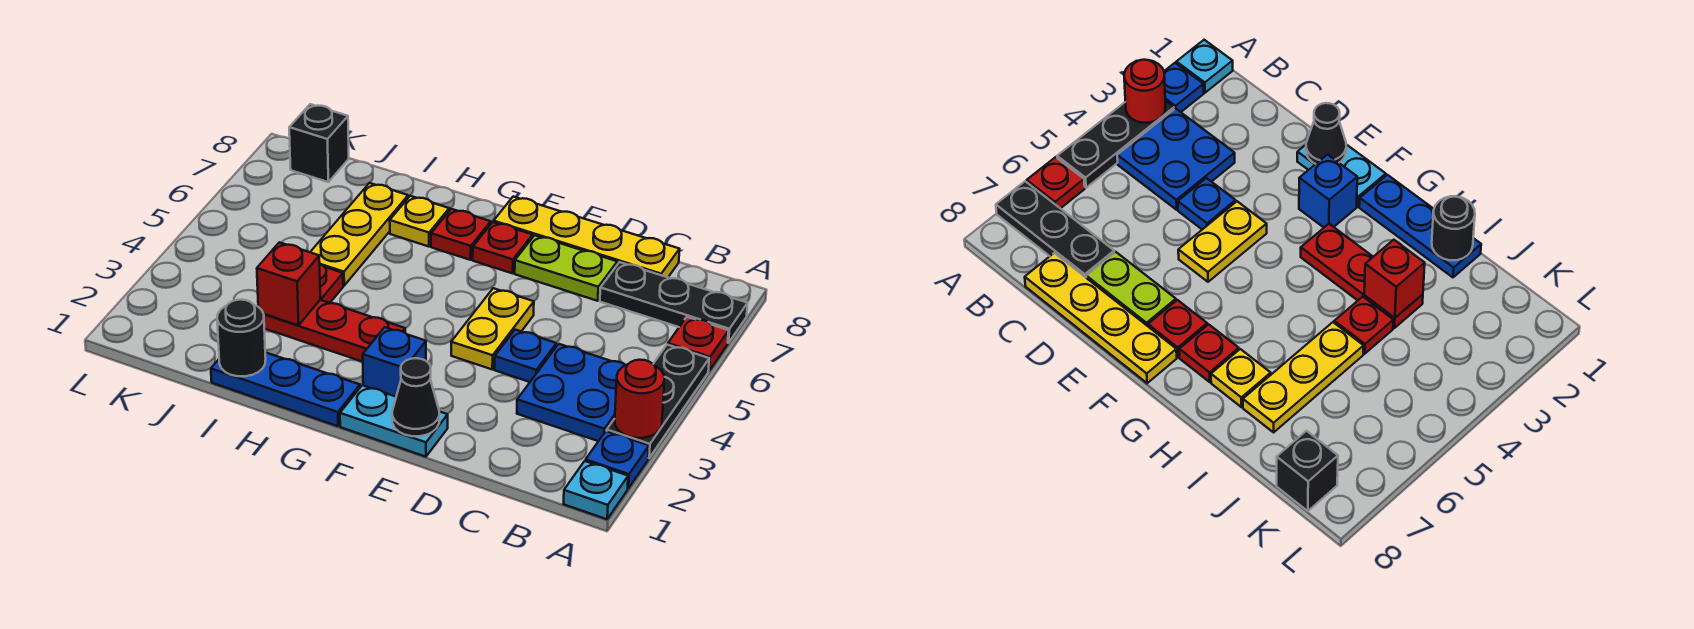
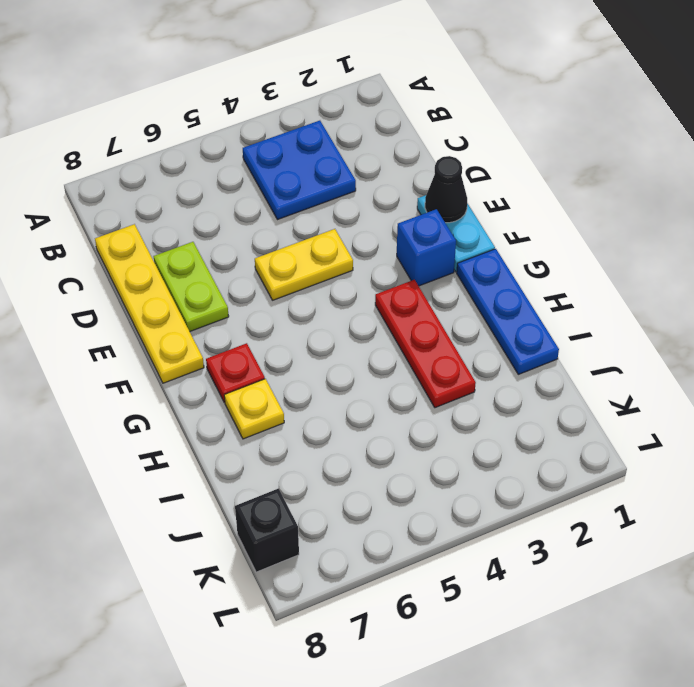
none -> cyan plate A1 level 1
none -> blue plate A2 level 1
none -> black plate A3:A5 level 1

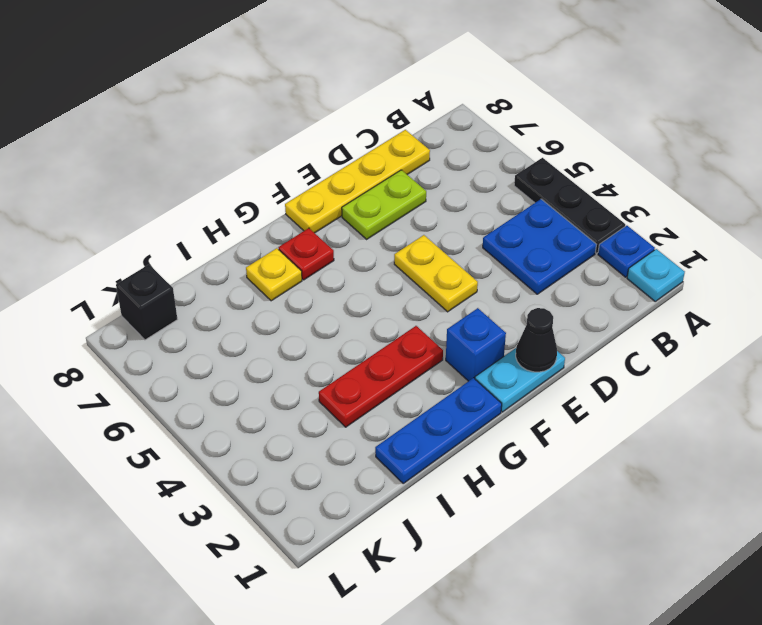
none -> red plate A6 level 1
none -> black plate A7:C7 level 1
none -> blue plate D4 level 1

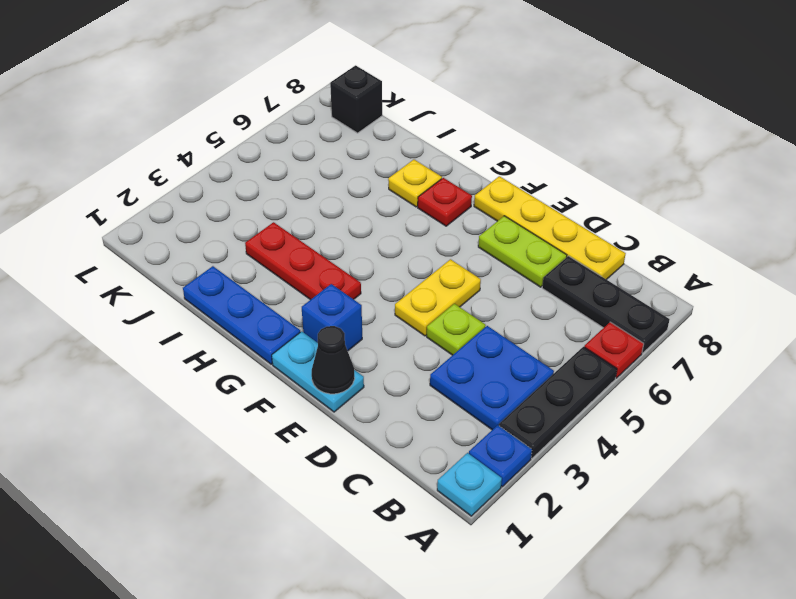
lime plate D4 level 1 -> blue plate D4 level 1
none -> red plate F7 level 1
none -> red plate I4 level 1
none -> yellow plate I5:I7 level 1

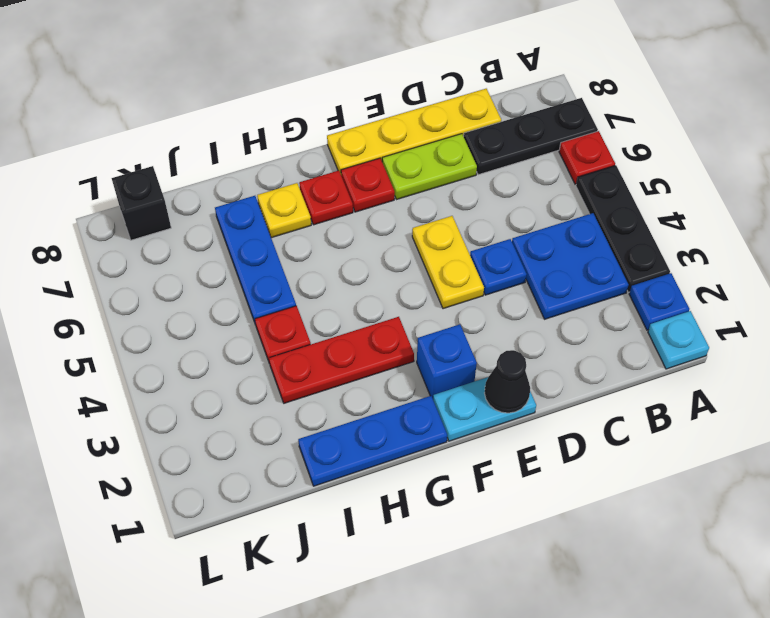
blue plate I5:I7 level 1 -> yellow plate I5:I7 level 1
none -> red round brick A3 level 2
none -> black round brick I1 level 2
none -> red brick I3 level 2

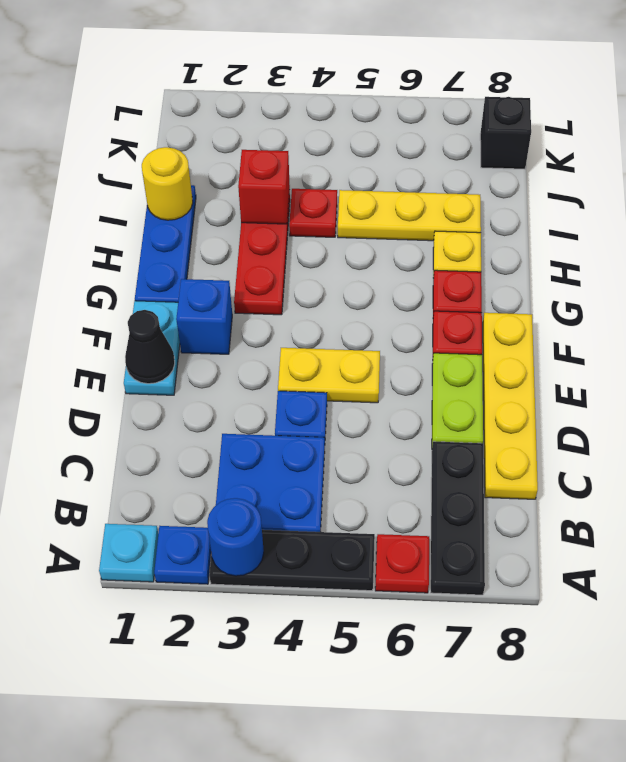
blue round brick A3 level 2 -> red round brick A3 level 2
yellow round brick I1 level 2 -> black round brick I1 level 2

